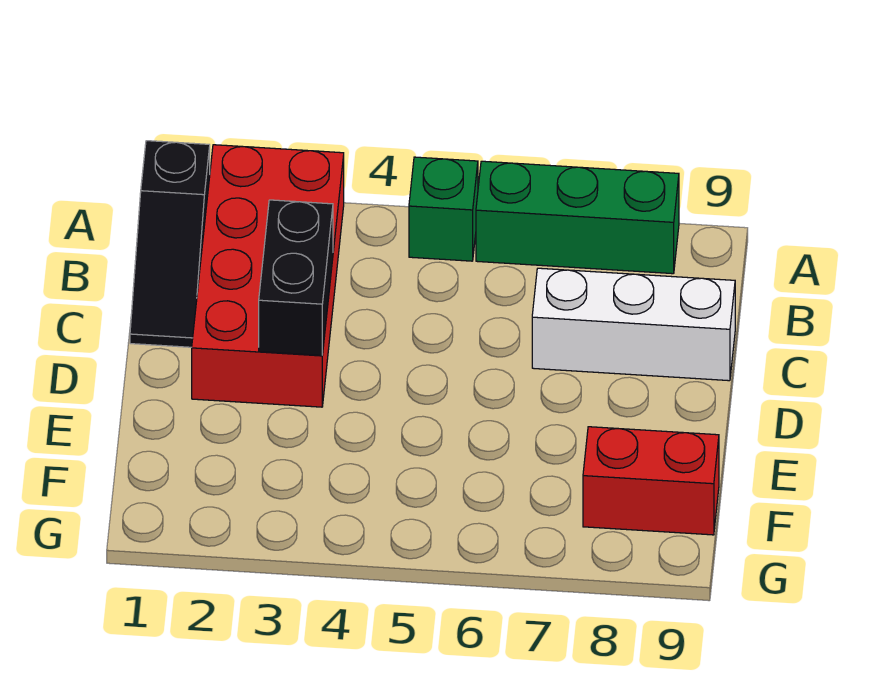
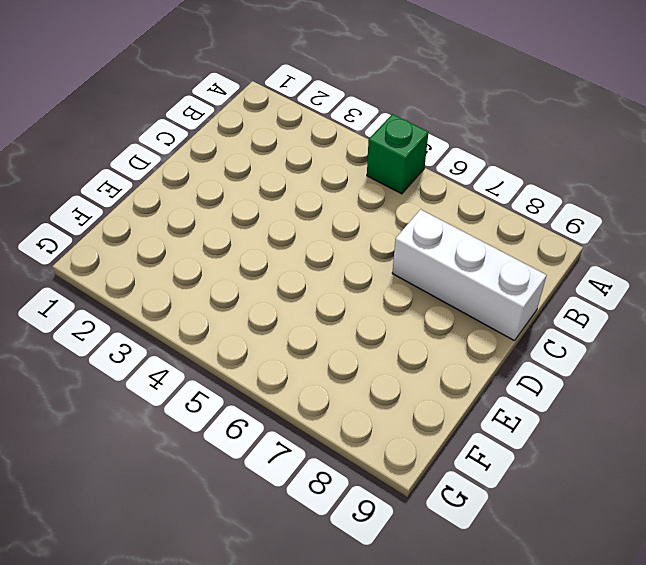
none -> black slope A1:C1 level 1 top A
none -> red brick A2:D3 level 1

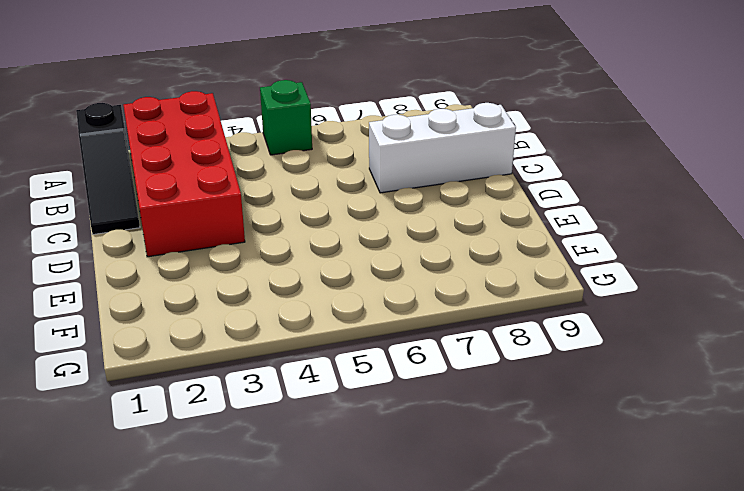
none -> green brick A6:A8 level 1
none -> red brick F8:F9 level 1

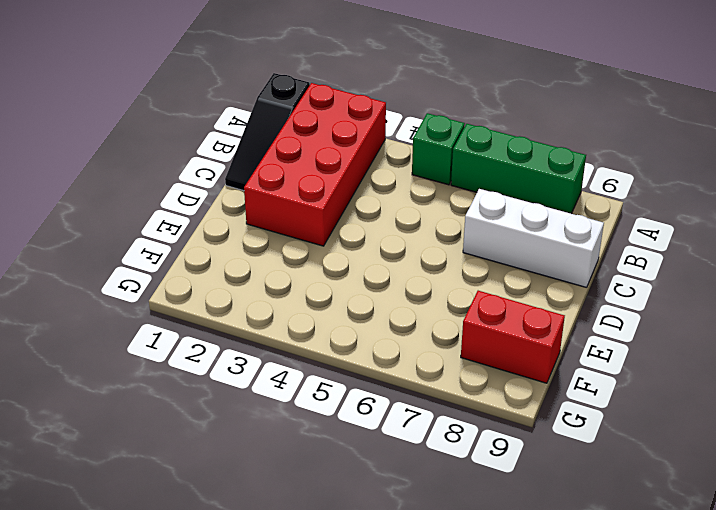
none -> black brick C3:D3 level 2

